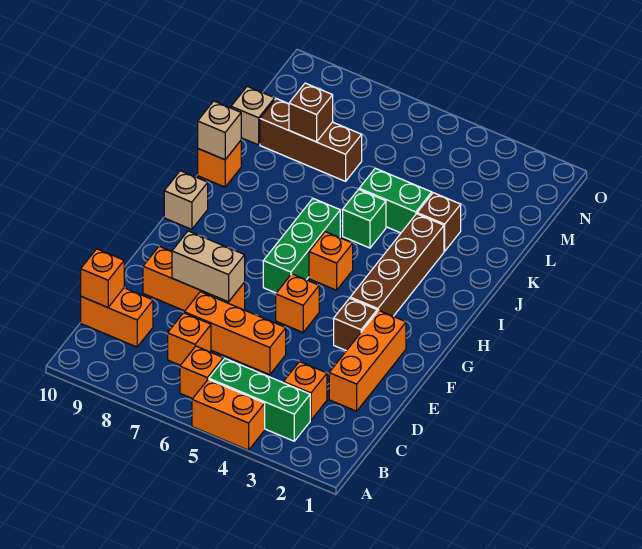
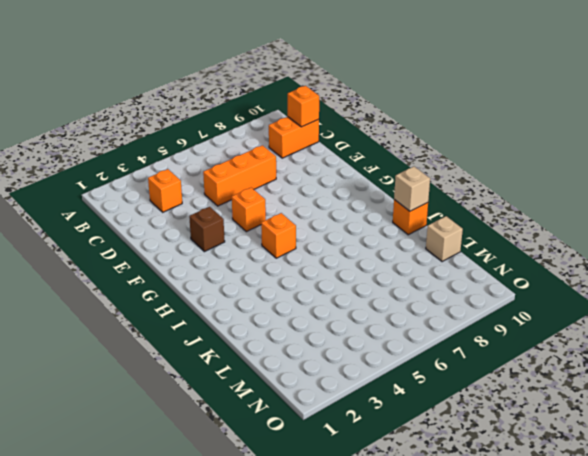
none -> orange brick A4:A5 level 1
none -> green brick B3:B5 level 1
none -> orange brick B6 level 1

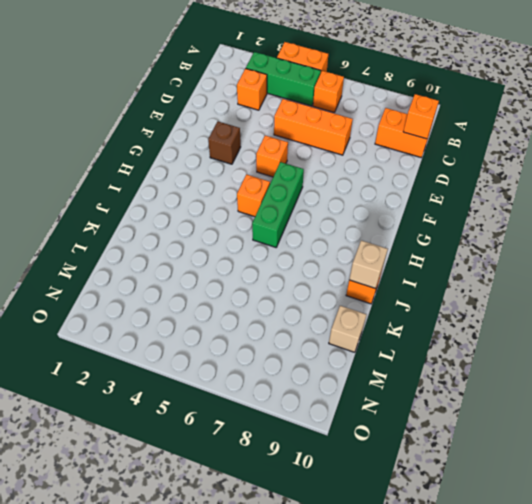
none -> orange brick C7 level 1
none -> orange brick D2:F2 level 1
none -> orange brick E7:E9 level 1

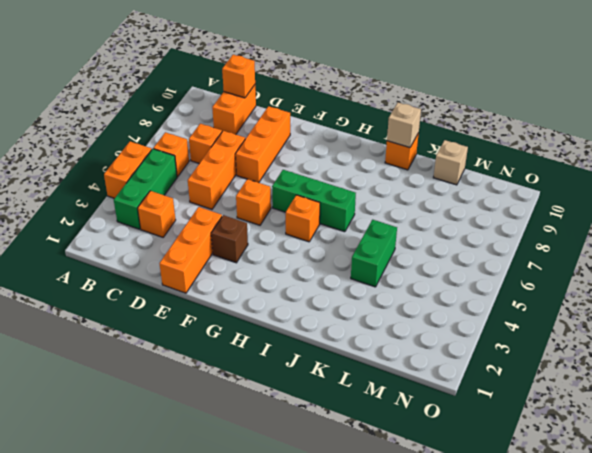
orange brick E1:E3 level 1 -> orange brick D2:F2 level 1
none -> brown brick G3:J3 level 1
none -> tan brick H10 level 1
none -> green brick J5 level 1

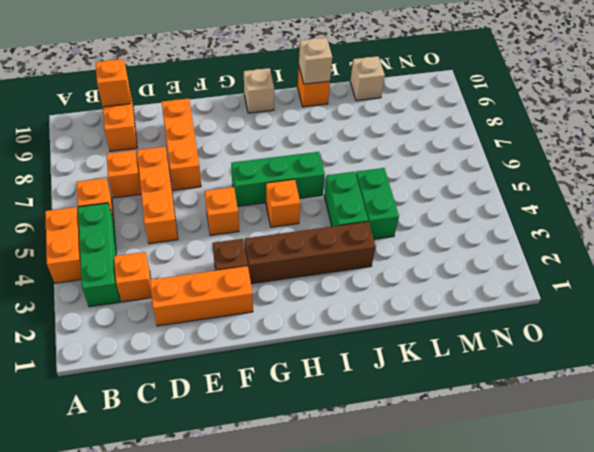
green brick J4:J5 level 1 -> green brick J5 level 1
none -> brown brick K3 level 1
none -> brown brick L7:L9 level 1
none -> tan brick E7:E8 level 2

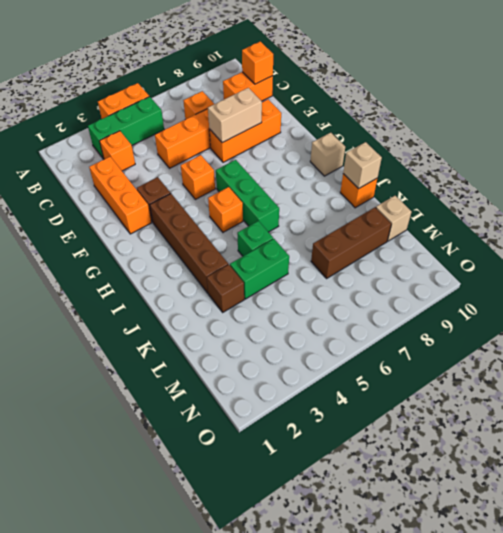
none -> orange brick B6 level 1
none -> brown brick L8 level 2

